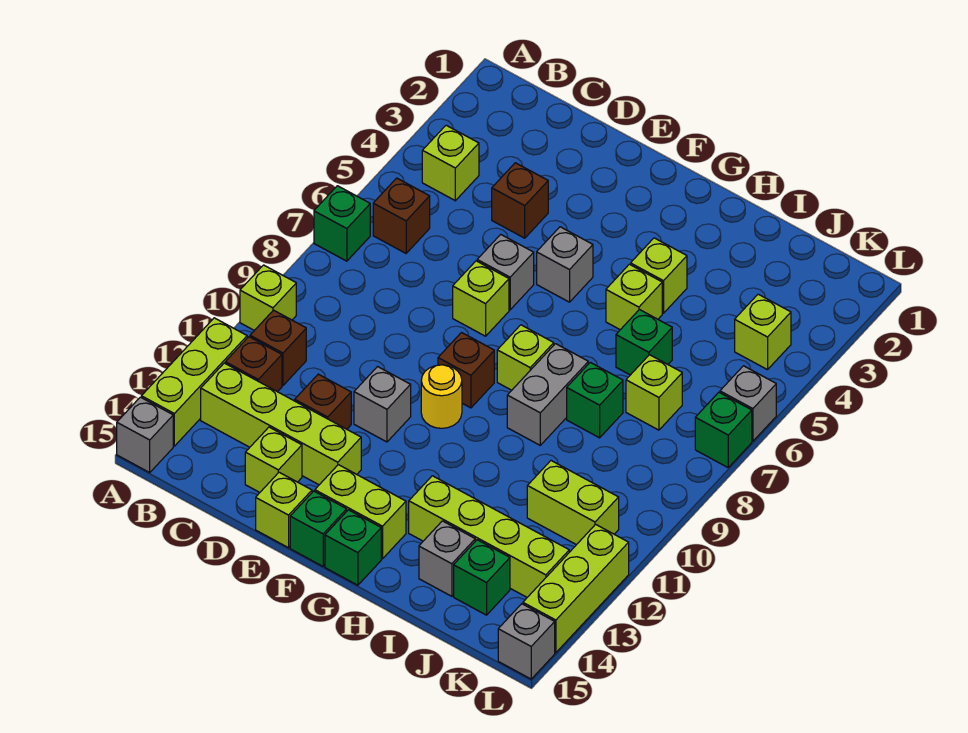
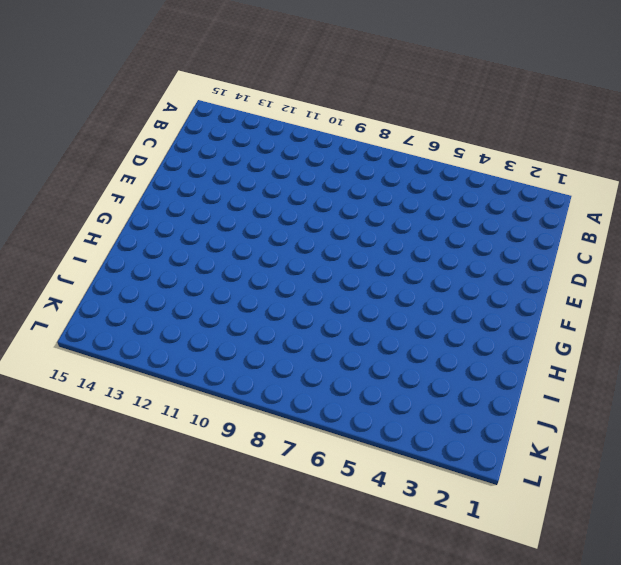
none -> green brick A7 level 1
none -> lime brick A10 level 1
none -> lime brick A12:A14 level 1
none -> grey brick A15 level 1

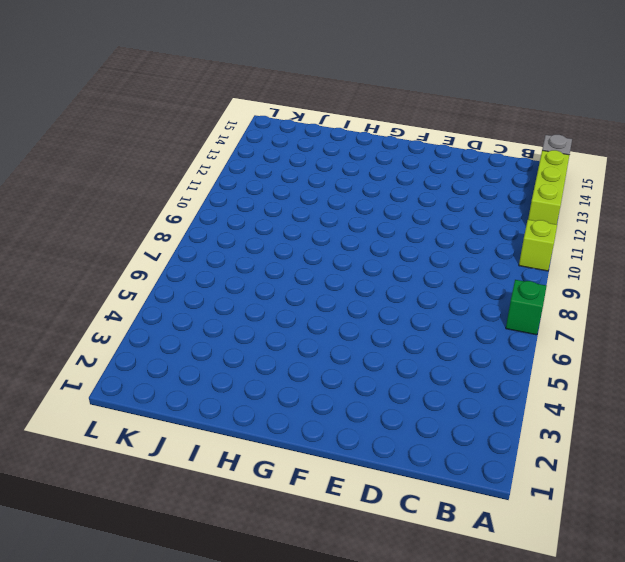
none -> lime brick B4 level 1
none -> brown brick B6 level 1
none -> brown brick B11 level 1
none -> brown brick B12 level 1

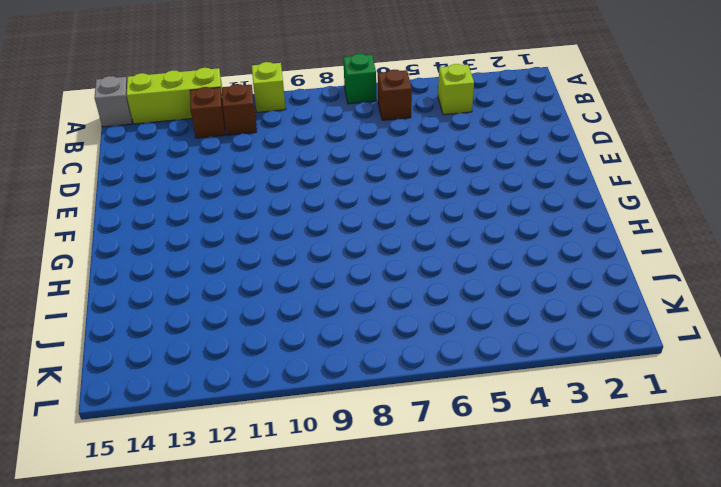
none -> lime brick B13:E13 level 1
none -> brown brick D4 level 1
none -> brown brick D12 level 1
none -> lime brick D14 level 1

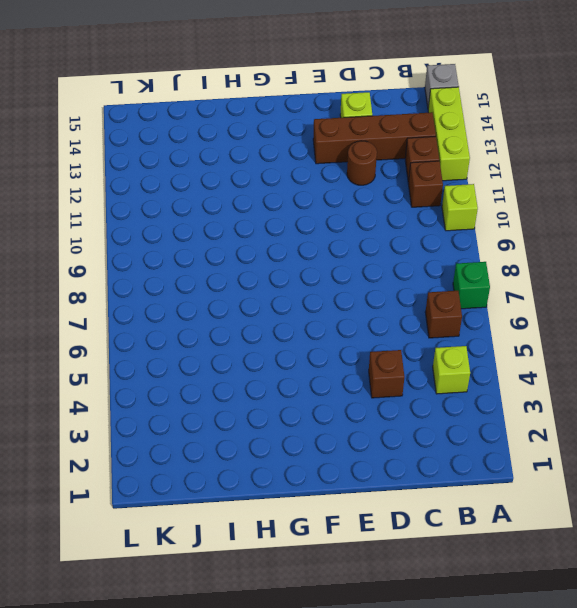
brown brick B13:E13 level 1 -> lime brick B13:E13 level 1
brown round brick D12 level 1 -> brown brick D12 level 1
none -> grey brick E6 level 1
none -> lime brick E7 level 1
none -> grey brick E11 level 1
none -> lime brick E15 level 1

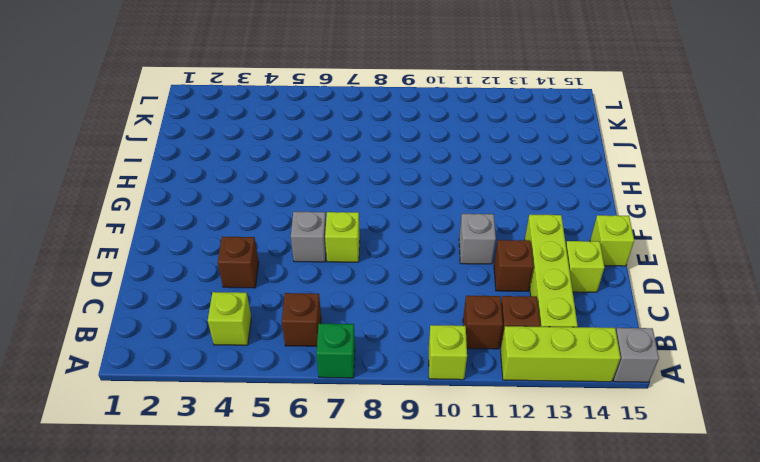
none -> grey brick F5 level 1
none -> brown brick F9 level 1
none -> yellow round brick F10 level 1
none -> lime brick F14:G14 level 1

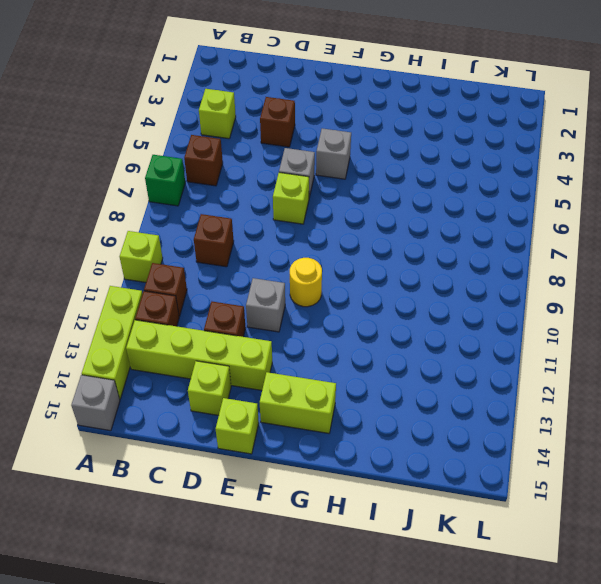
brown brick C9 level 1 -> brown brick F9 level 1
none -> green brick F15 level 1
none -> lime brick G8 level 1
none -> green brick G15 level 1
none -> lime brick H4 level 1

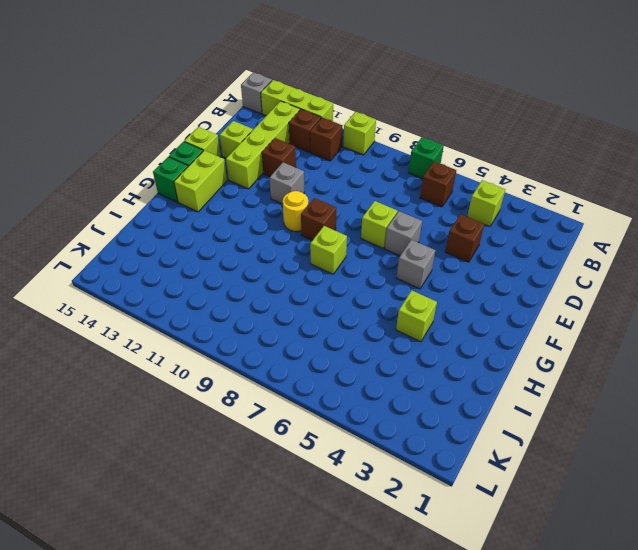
none -> lime brick H5 level 1
none -> grey brick H8:H9 level 1
none -> lime brick H13:K13 level 1
none -> green brick I6 level 1

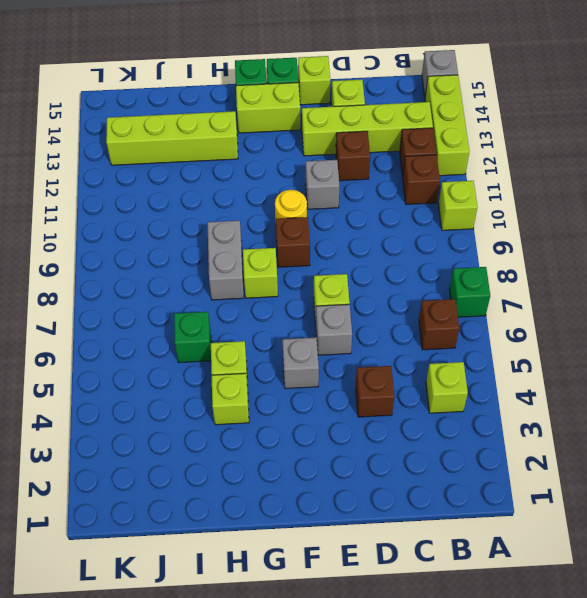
none -> green brick I8 level 1
none -> grey brick I14 level 1
none -> lime brick J7 level 1
none -> lime brick J11:K11 level 1

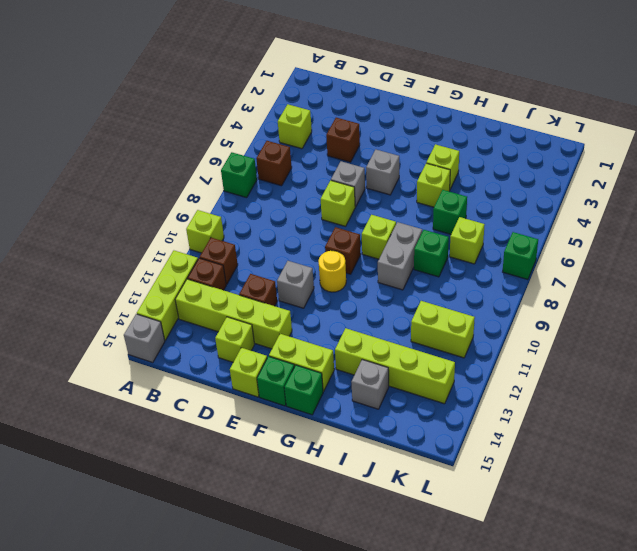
none -> green brick J14 level 1
none -> lime brick K4 level 1
none -> grey brick L6 level 1
none -> lime brick L12:L14 level 1

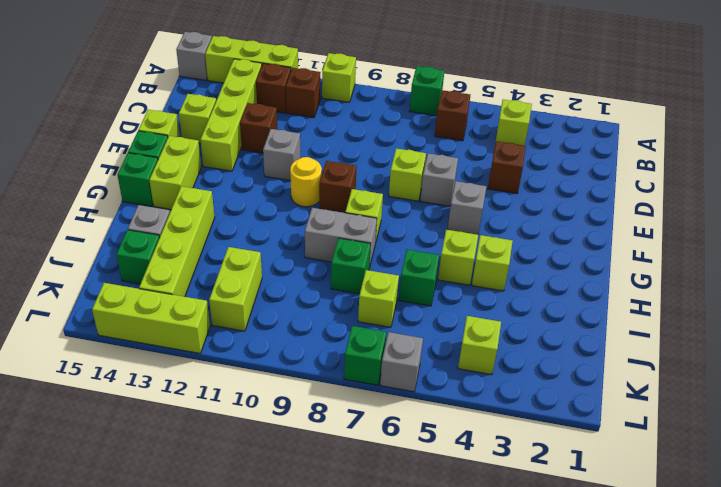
none -> grey brick L15 level 1

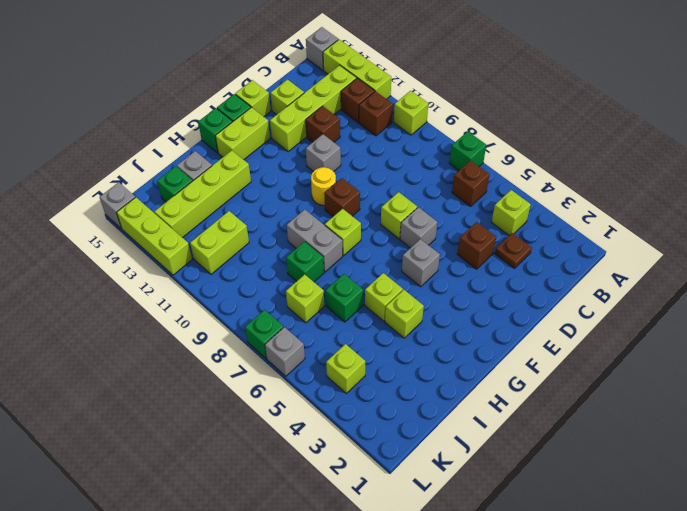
brown plate C3 level 1 -> none

